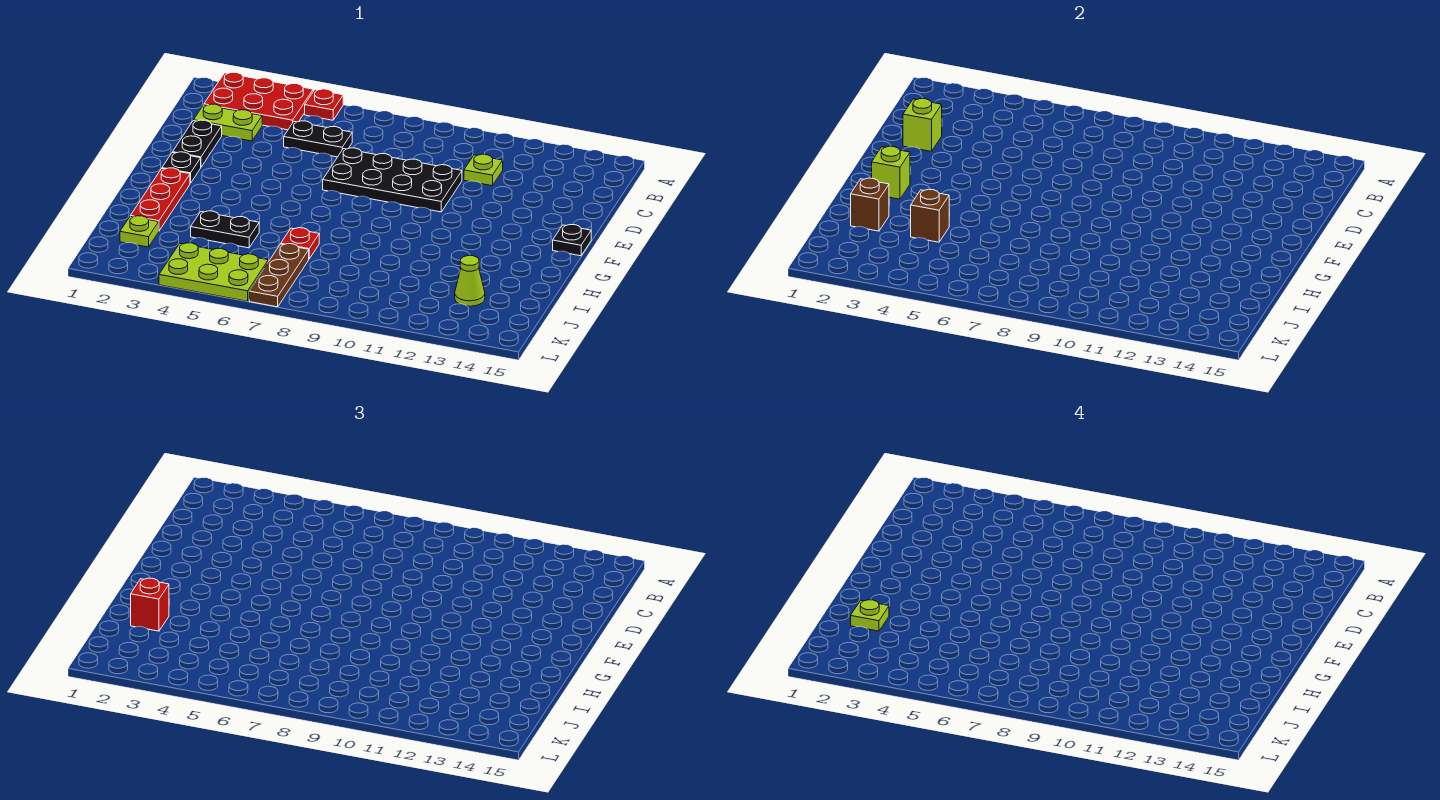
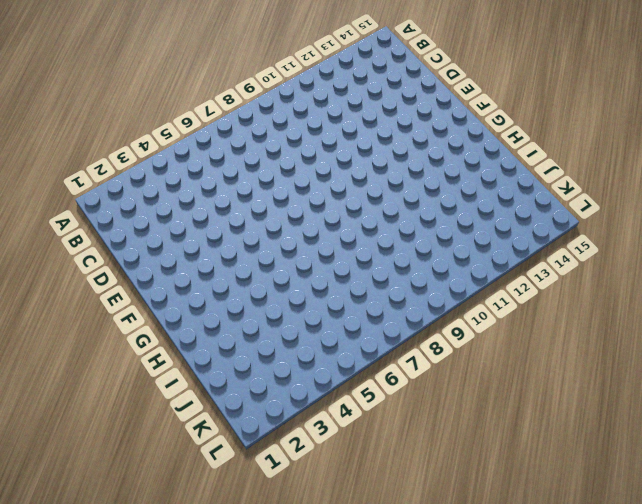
none -> red plate A2:B4 level 1
none -> red plate A5 level 1
none -> lime plate C2:C3 level 1

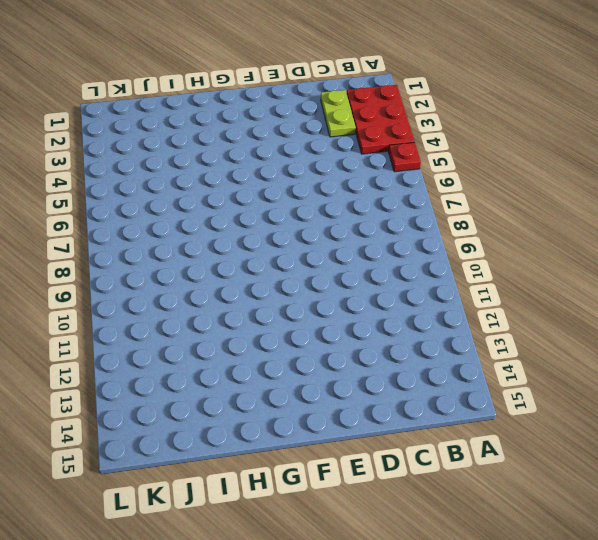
none -> black plate C5:C6 level 1
none -> lime plate C11 level 1
none -> black plate D2:E2 level 1

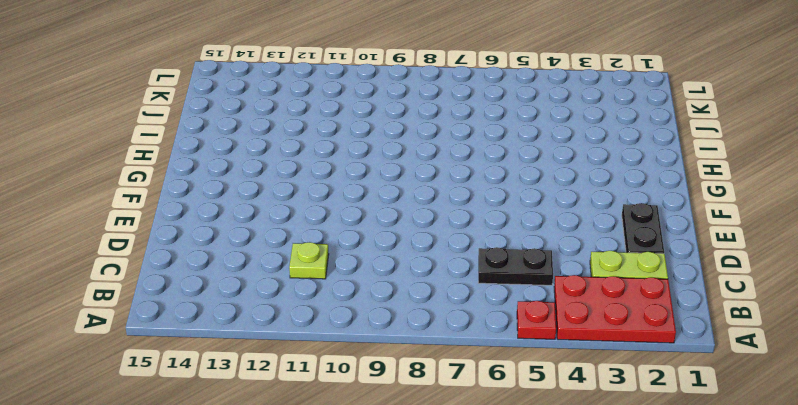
none -> black plate D7:E10 level 1
none -> black plate F2 level 1
none -> black plate F15 level 1

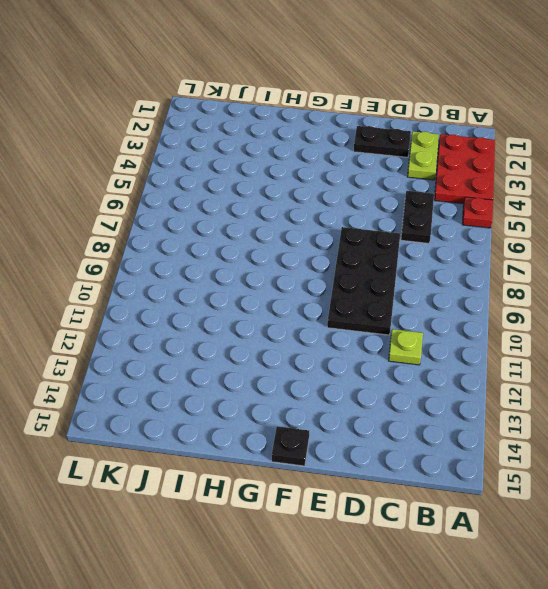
none -> black plate F2 level 1
none -> red plate G2:I2 level 1
none -> black plate I4:I5 level 1

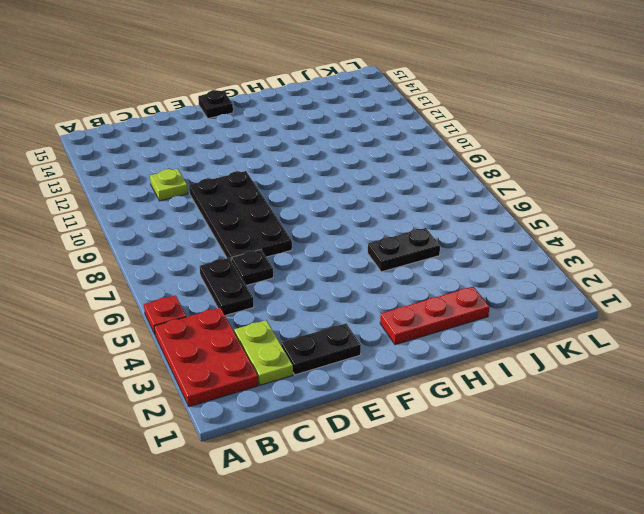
black plate D6 level 1 -> black plate F2 level 1
black plate H5:I5 level 1 -> black plate I4:I5 level 1
none -> red plate I7 level 1
none -> lime plate J2 level 1
none -> brown plate J7:L7 level 1

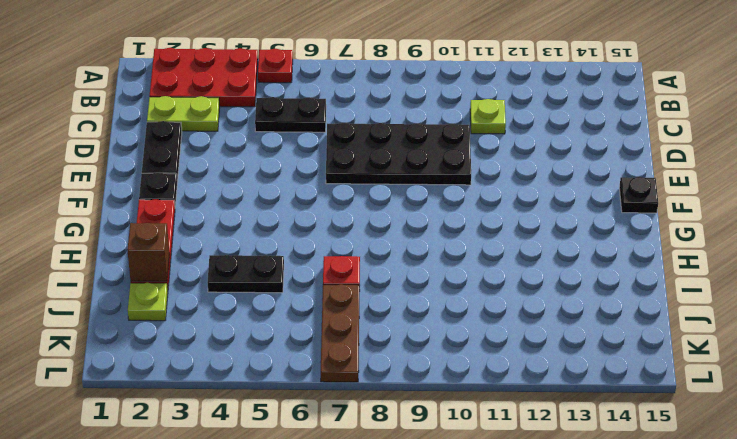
none -> lime cone J13 level 1
none -> lime plate K4:L6 level 1
none -> lime brick D2 level 2

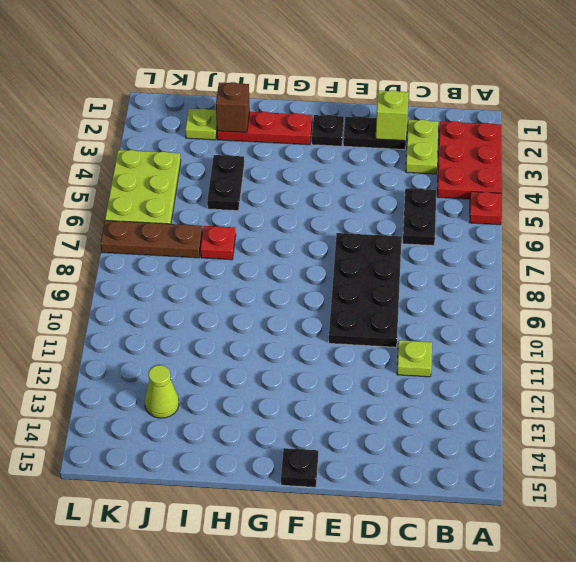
none -> lime brick G2 level 2
none -> brown brick I4 level 2
none -> red brick I2 level 3

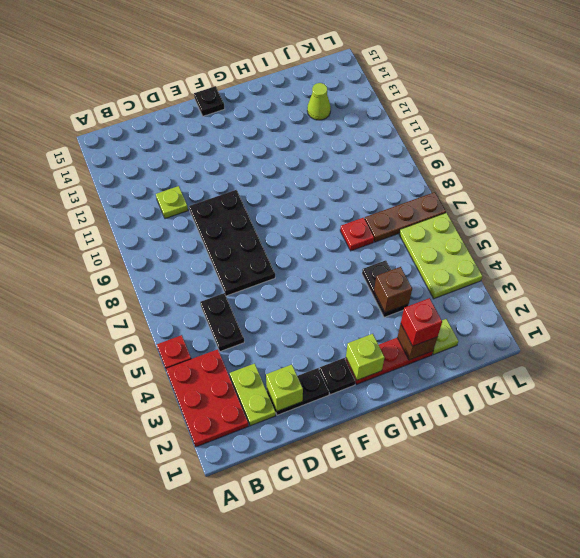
none -> lime plate I2 level 4

